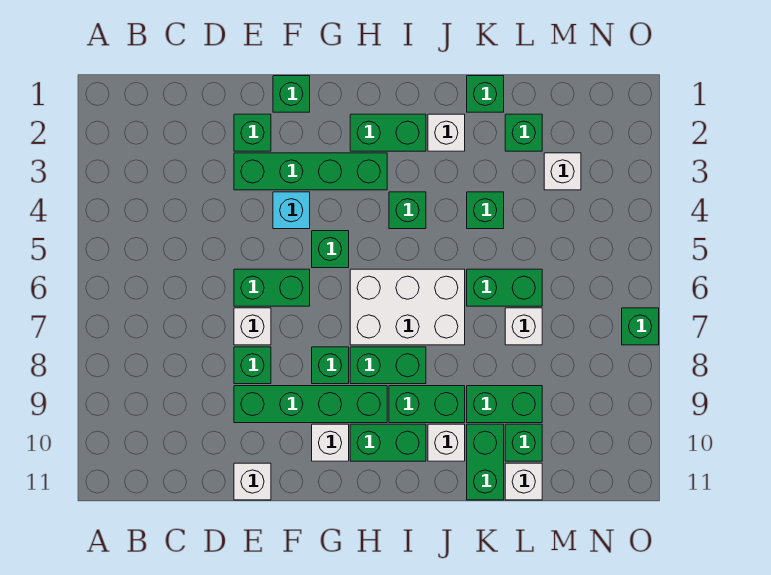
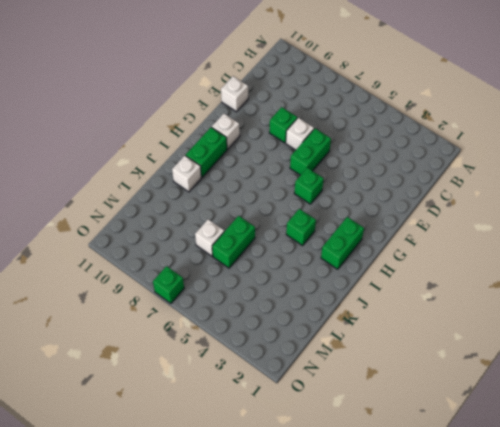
none -> green brick E2 level 1
none -> green brick E3:H3 level 1
none -> green brick E9:H9 level 1
none -> green brick F1 level 1

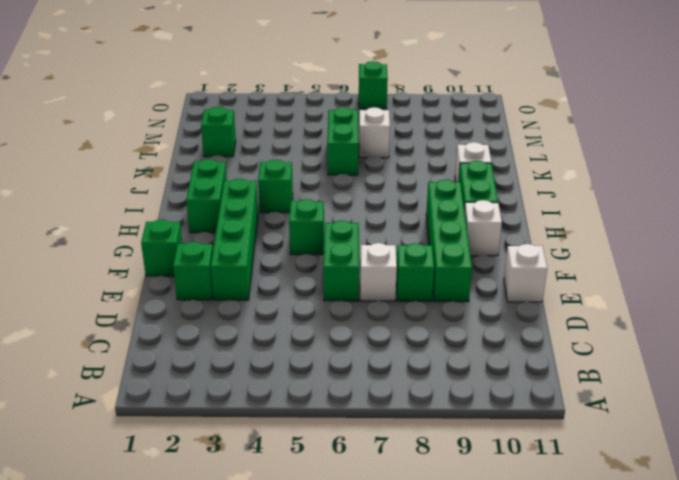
none -> cyan brick F4 level 1
none -> green brick G8 level 1
none -> white brick H6:J7 level 1
none -> green brick H8:I8 level 1

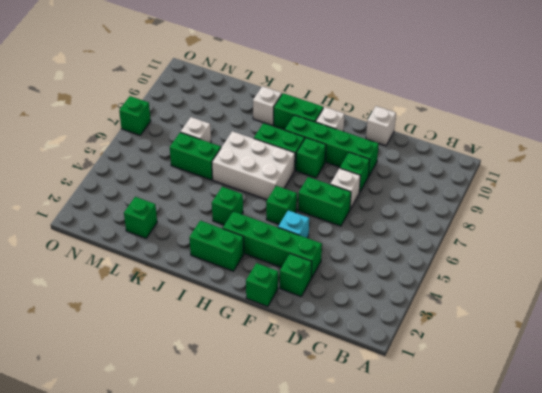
none -> green brick I9:J9 level 1
none -> white brick J2 level 1
none -> green brick K1 level 1
none -> green brick K4 level 1

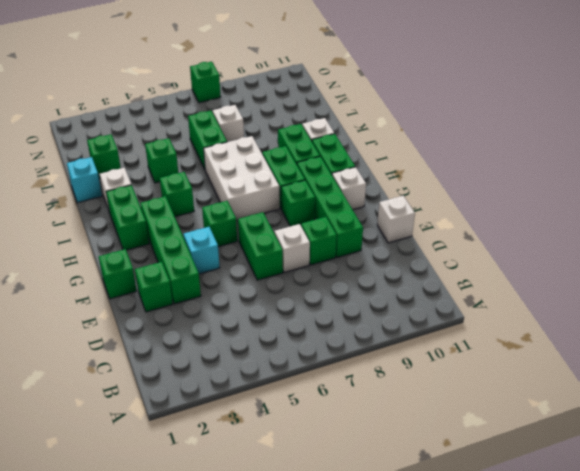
cyan brick K1 level 1 -> green brick K1 level 1
none -> green brick K9:L9 level 1
none -> green brick K10:K11 level 1
none -> green brick L10 level 1
none -> white brick L11 level 1

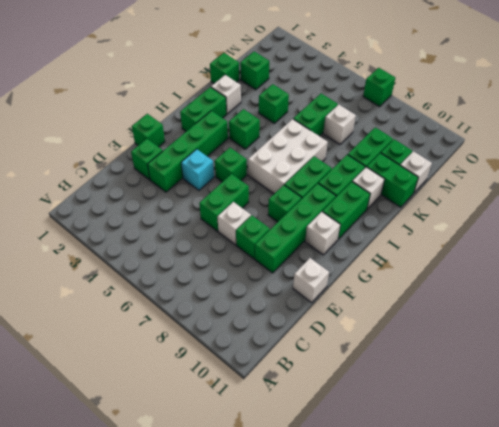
none -> white brick M3 level 1

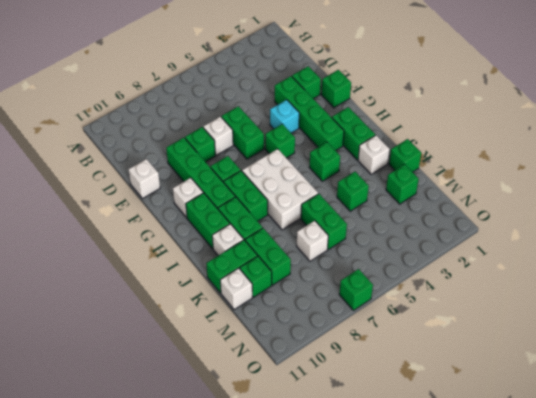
none -> white brick M3 level 1

